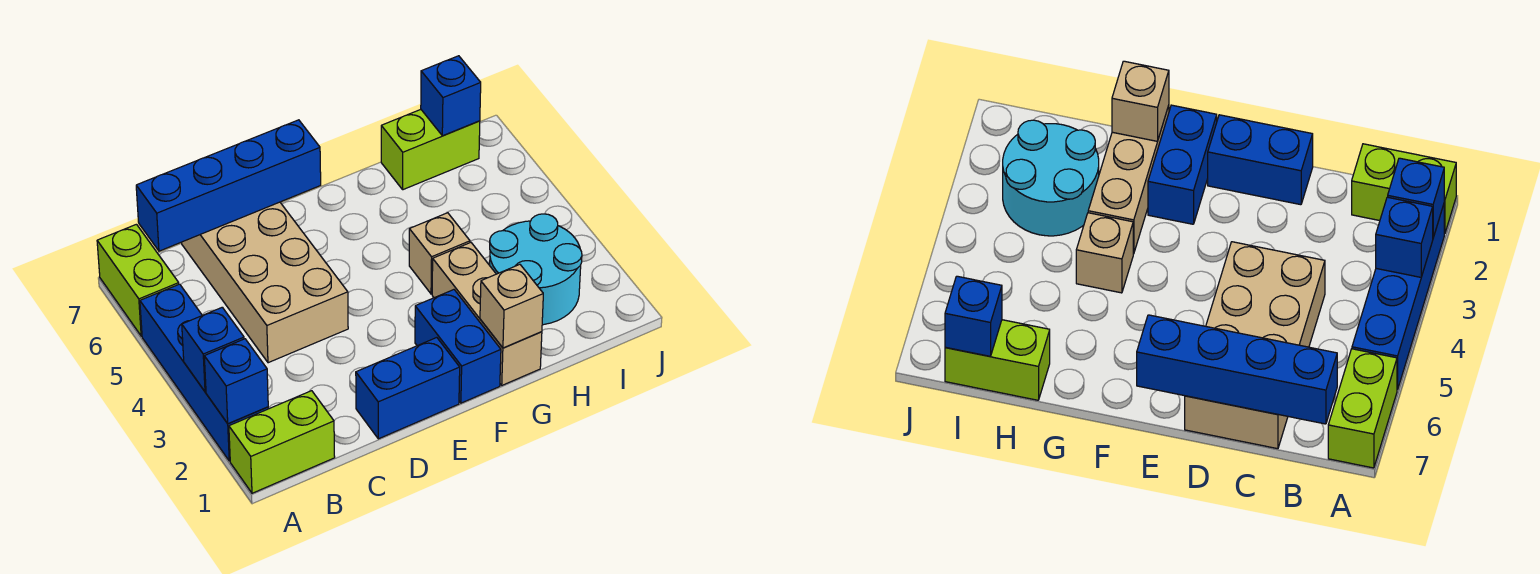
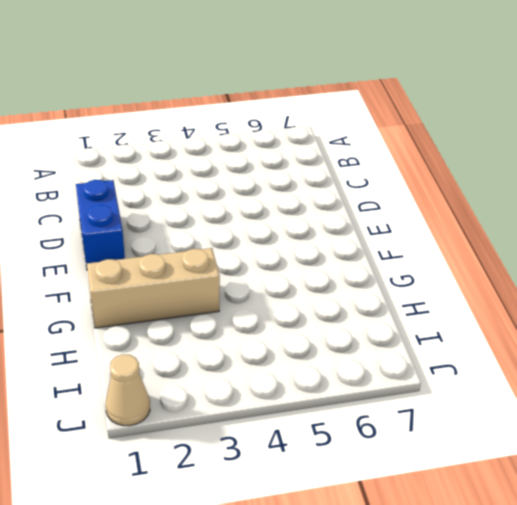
tan cone J1 level 1 -> none
none -> lime brick A1:B1 level 1
none -> blue brick A2:A5 level 1
none -> lime brick A6:A7 level 1

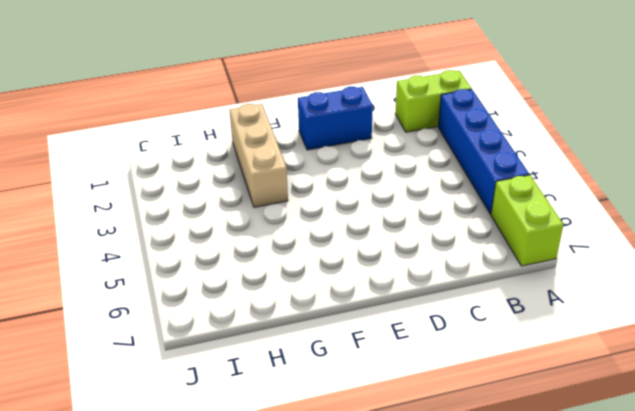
none -> tan brick C4:D7 level 1
none -> blue brick F1:F2 level 1
none -> tan brick G4 level 1

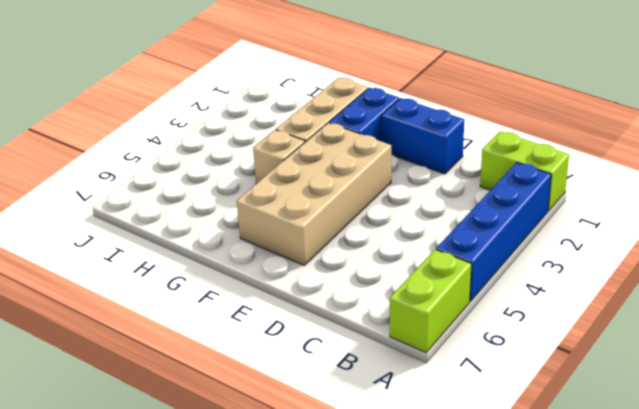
tan brick E3:F6 level 1 -> tan brick C4:D7 level 1
none -> cyan round brick H2:I3 level 1
none -> lime brick H7:I7 level 1
none -> blue brick A2 level 2

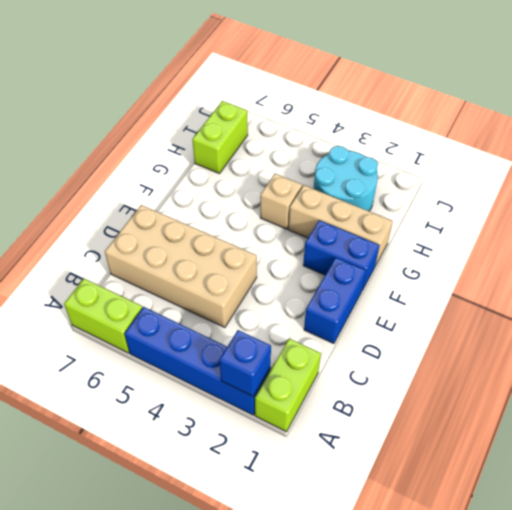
none -> blue brick A3 level 2
none -> blue brick B7:E7 level 2
none -> tan brick G1 level 2

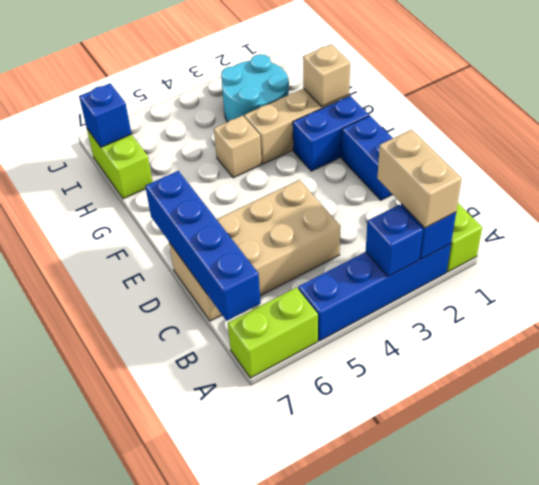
tan brick A2:B2 level 3 -> none

